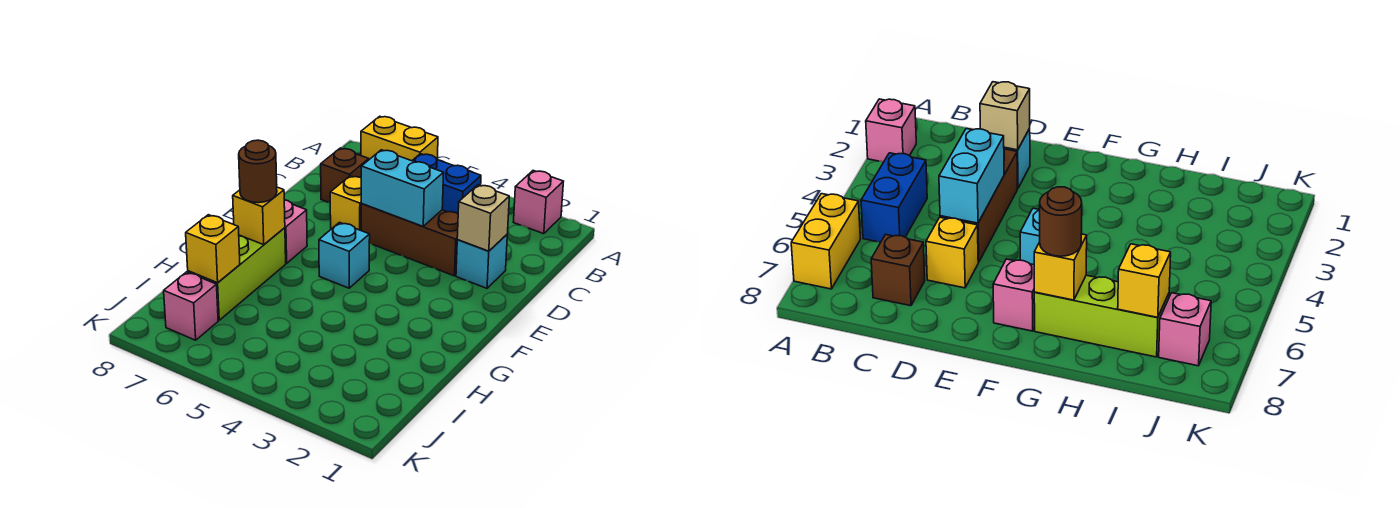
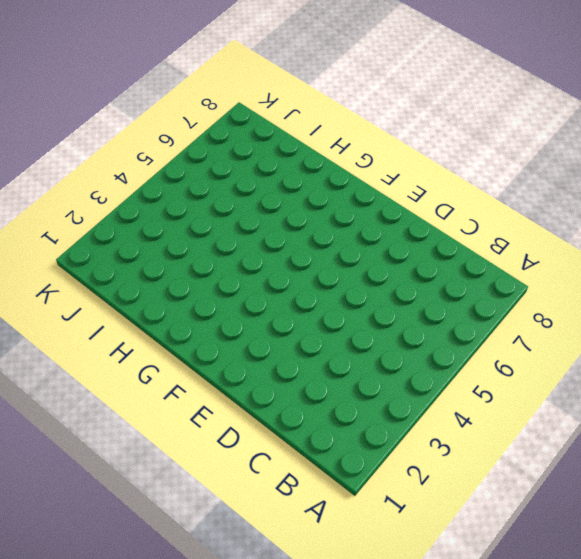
none -> pink brick A2 level 1
none -> yellow brick A6:A7 level 1
none -> blue brick B4:B5 level 1

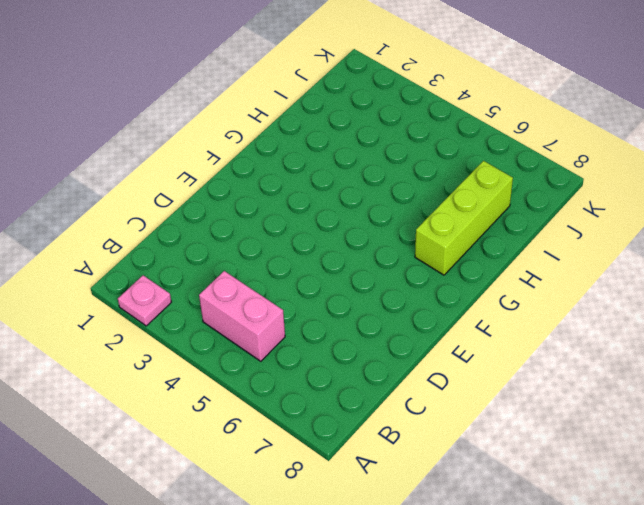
pink plate A2 level 1 -> pink brick A2 level 1
pink brick B4:B5 level 1 -> blue brick B4:B5 level 1
none -> yellow brick A6:A7 level 1
none -> brown brick C7 level 1
none -> cyan brick D2 level 1

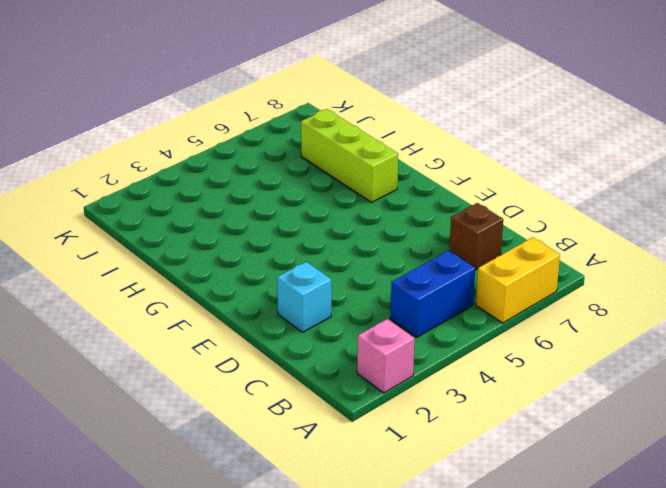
none -> brown brick D3:D5 level 1
none -> yellow brick D6 level 1
none -> cyan brick F5 level 1

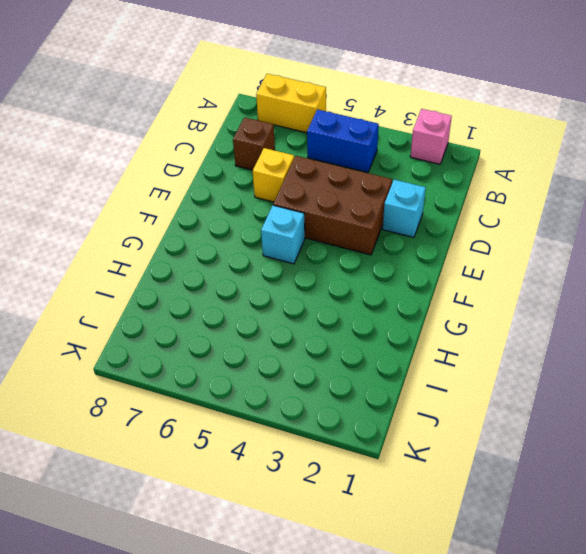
brown brick D3:E5 level 1 -> brown brick D3:D5 level 1
none -> pink brick F7 level 1
none -> lime brick G7:I7 level 1
none -> pink brick J7 level 1

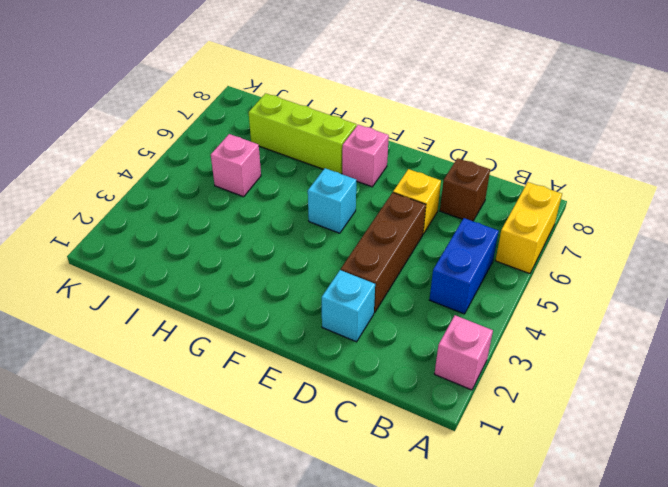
pink brick I5 level 1 -> pink brick J7 level 1
none -> tan brick D2 level 2
none -> cyan brick D4:D5 level 2
none -> yellow brick G7 level 2

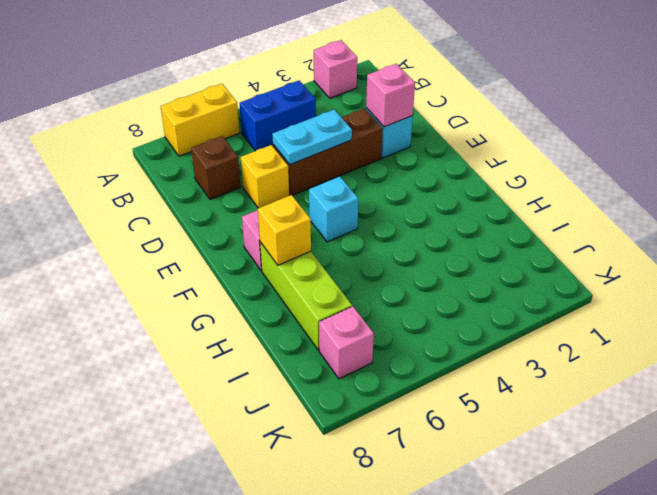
pink brick D2 level 2 -> tan brick D2 level 2
cyan plate D4:D5 level 2 -> cyan brick D4:D5 level 2
none -> yellow brick I7 level 2
none -> brown round brick G7 level 3

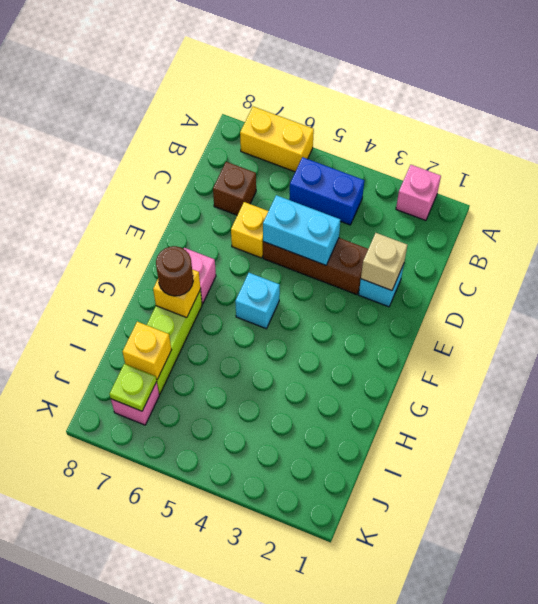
lime plate J7 level 2 -> none

